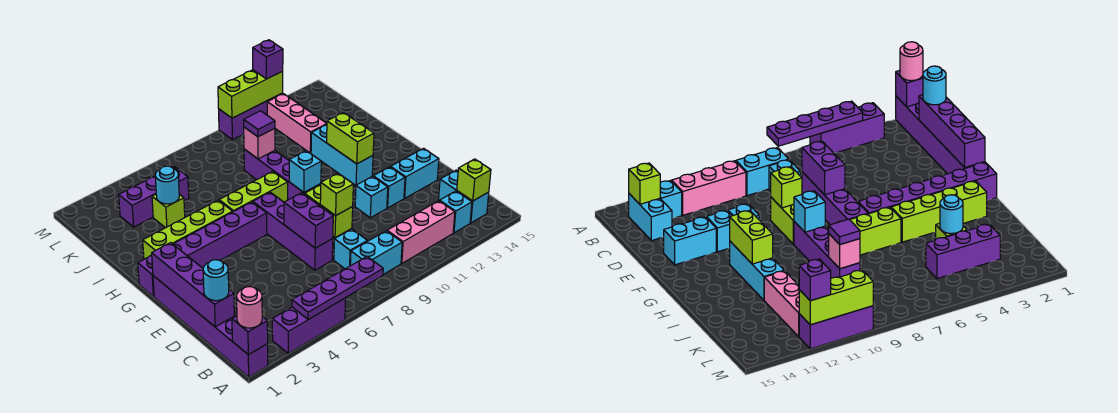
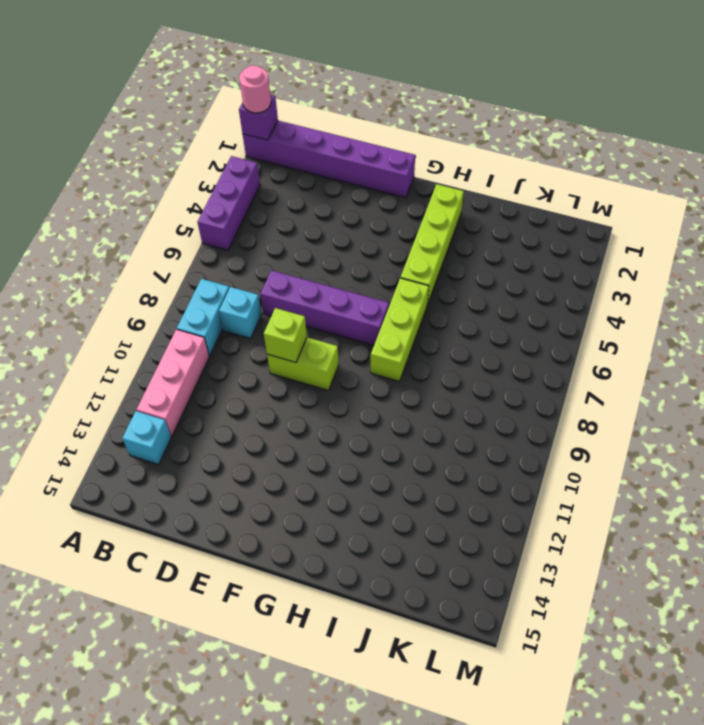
none -> cyan brick B14:C14 level 1
none -> cyan brick E11 level 1
none -> cyan brick E12 level 1
none -> cyan brick E13:E14 level 1

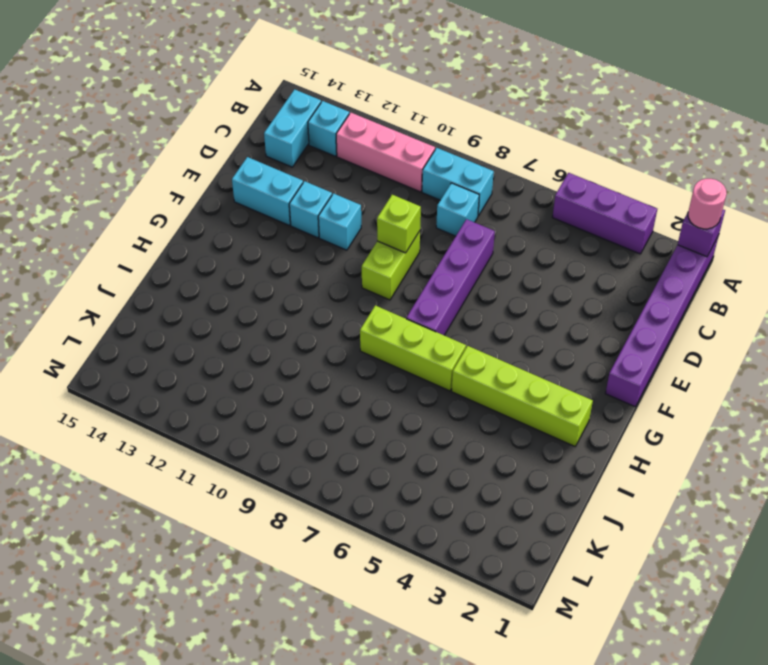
none -> purple brick G1:G6 level 1
none -> purple brick G9:J9 level 1
none -> cyan brick G12:I12 level 1
none -> lime brick J4 level 1

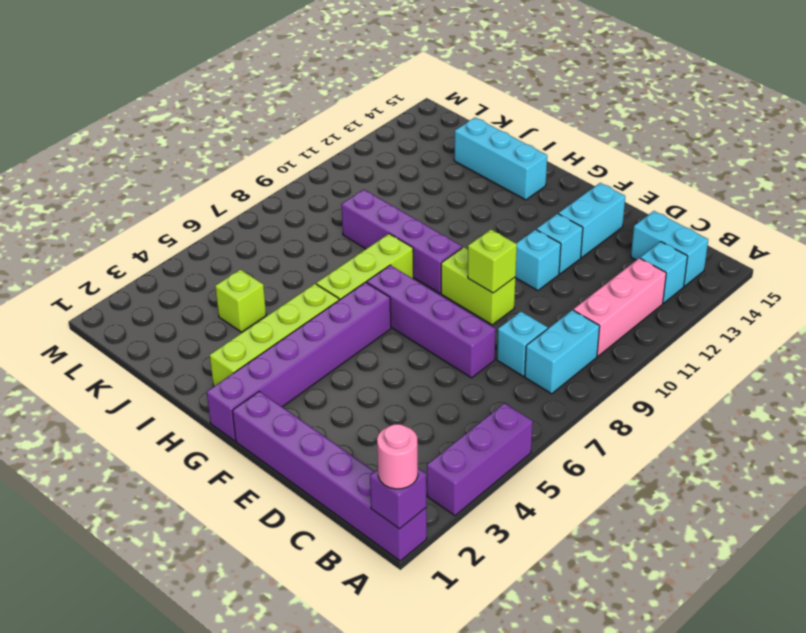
cyan brick H14:J14 level 1 -> cyan brick G12:I12 level 1
none -> pink brick J12:L12 level 1
none -> purple brick K3:K5 level 1
none -> purple brick M10:M12 level 1
none -> purple plate A4:A7 level 2

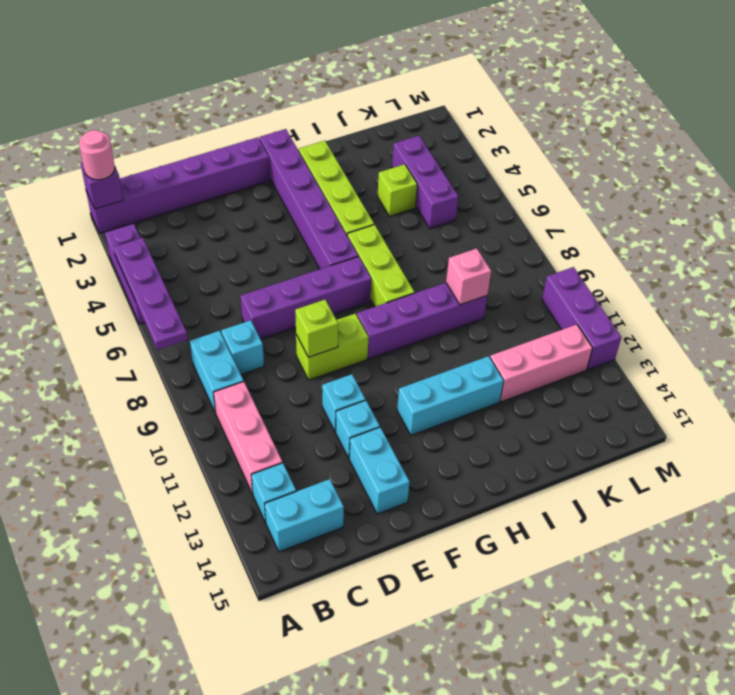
none -> lime brick B14 level 2
none -> purple brick C1:F1 level 2
none -> purple brick D7:E7 level 2
none -> cyan brick G9 level 2

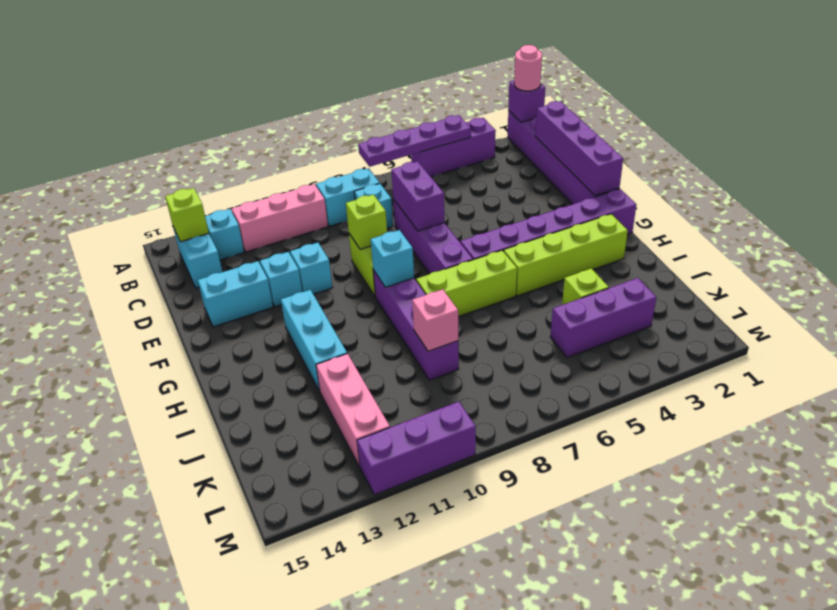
none -> lime brick G12:H12 level 2
none -> cyan round brick J4 level 2
none -> lime brick M10:M12 level 2
none -> cyan round brick C1 level 3

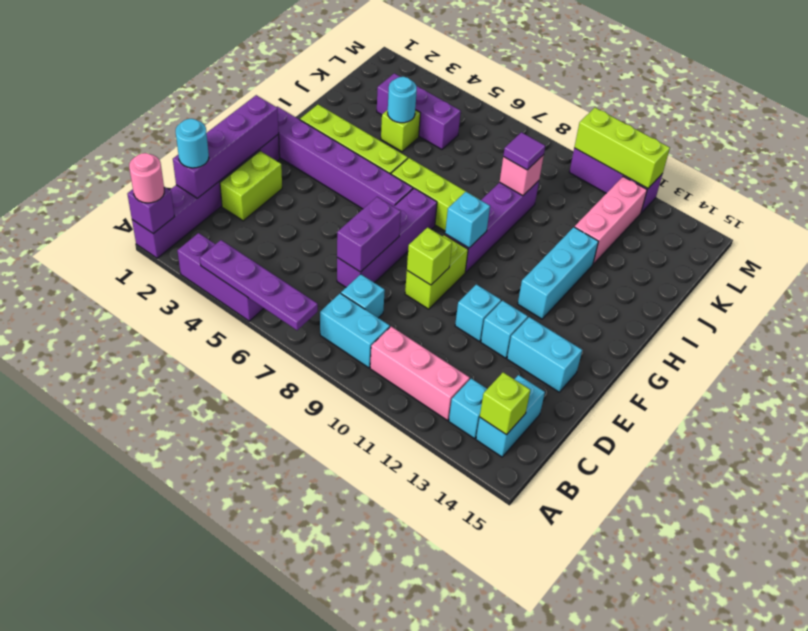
lime brick D2:E2 level 1 -> lime brick G12:H12 level 2
none -> purple brick M12 level 3

